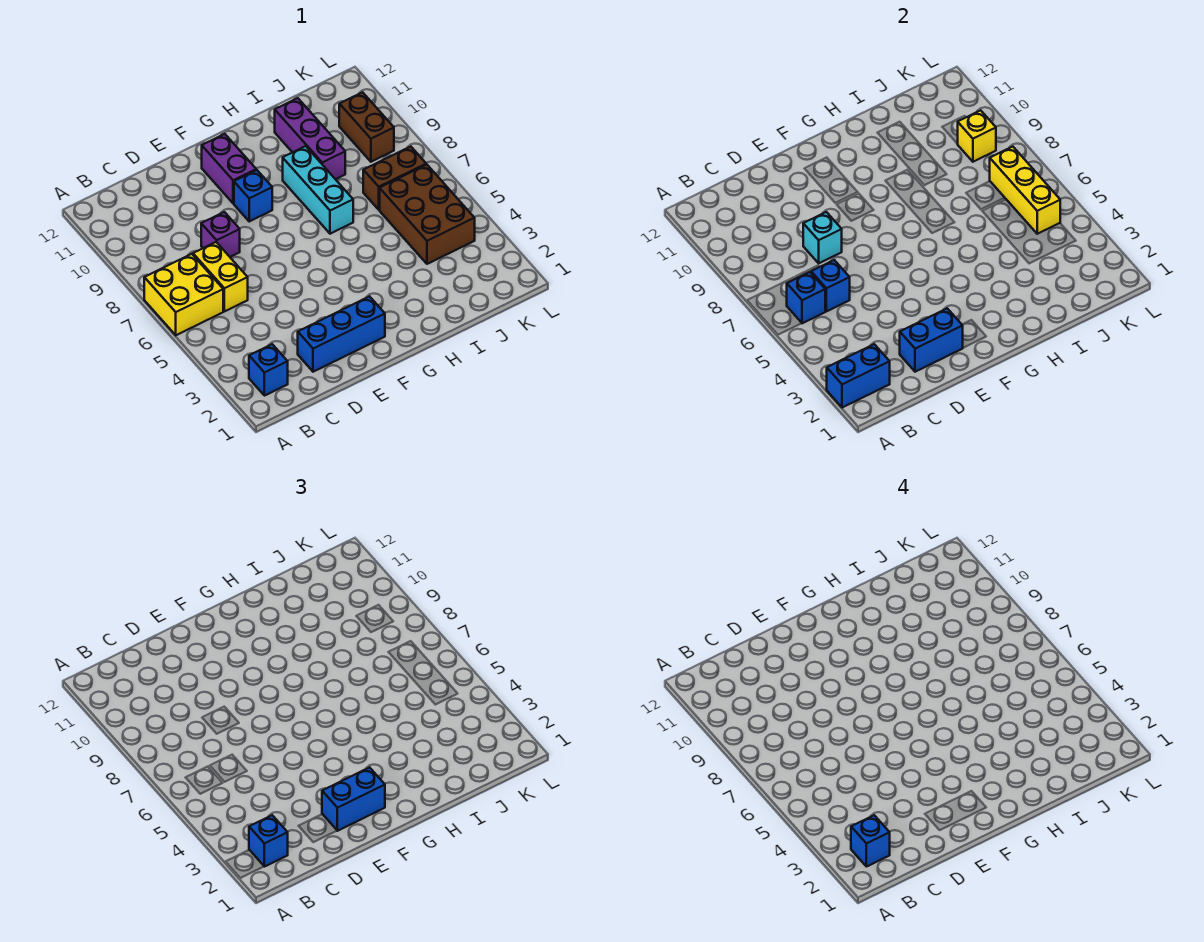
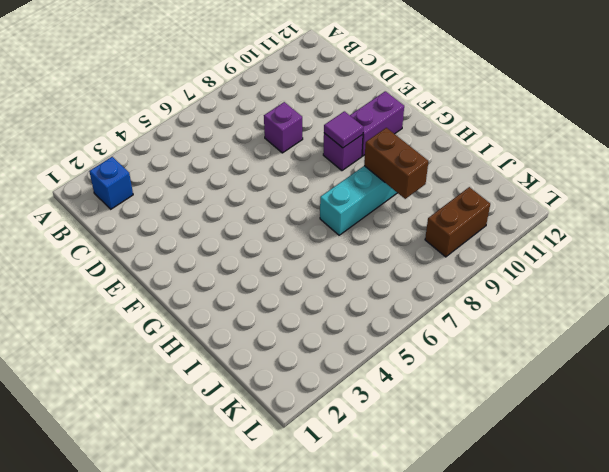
purple brick F9 level 1 -> blue brick F9 level 1
purple tile F9 level 2 -> none
brown brick H9:I9 level 2 -> brown brick J7:K7 level 1
none -> yellow brick A6:B7 level 1
none -> yellow brick C6:C7 level 1
none -> blue brick D2:F2 level 1

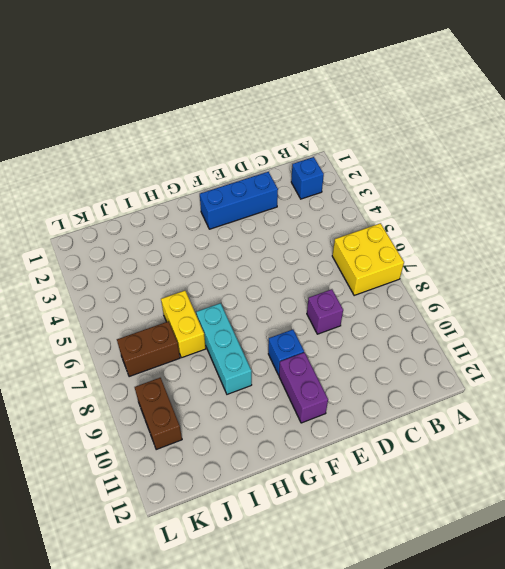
yellow brick I6:I7 level 1 -> yellow brick C6:C7 level 1
none -> purple brick I9:I11 level 1
none -> brown brick J4:K6 level 1
none -> blue brick A2:B2 level 2

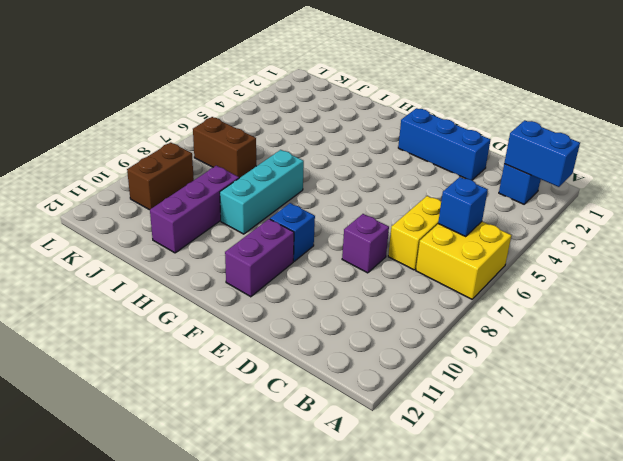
none -> brown brick J4:K6 level 1
none -> blue brick C6 level 2
none -> blue brick D2:E2 level 2

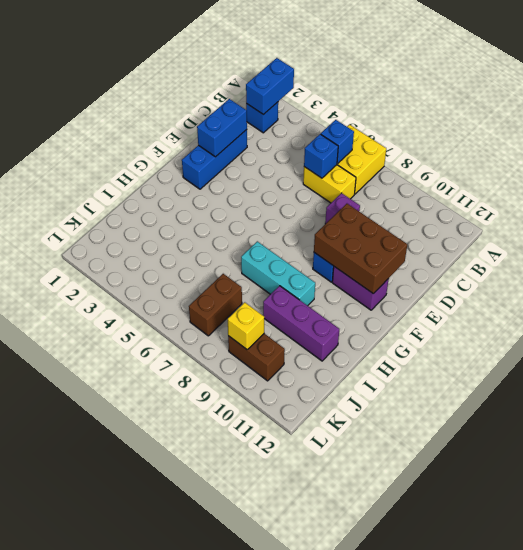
brown brick E9:F11 level 2 -> brown brick J4:K6 level 1
none -> cyan brick D8 level 2
none -> yellow brick K5:K7 level 2
none -> blue brick B2 level 3

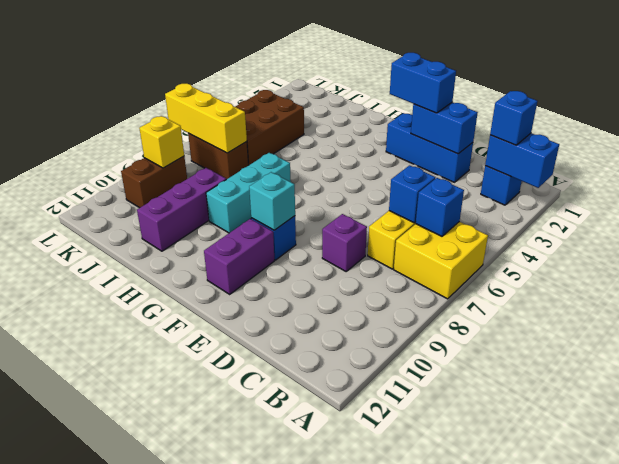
cyan brick F9 level 2 -> cyan brick D8 level 2
yellow brick J7:L7 level 2 -> yellow brick K5:K7 level 2
none -> blue brick B2 level 4

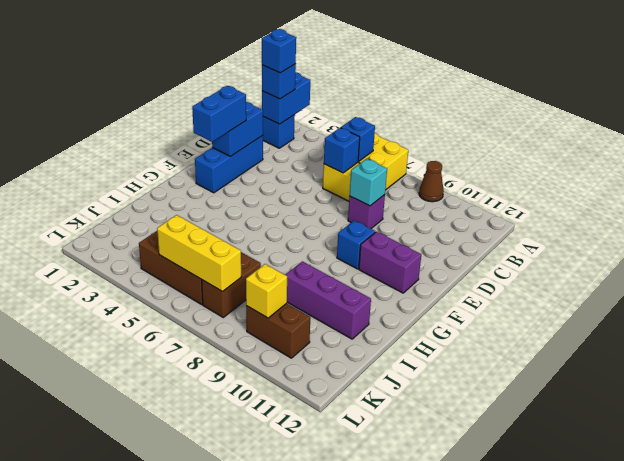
brown cone A9 level 1 -> none
none -> cyan brick H7:H9 level 1

